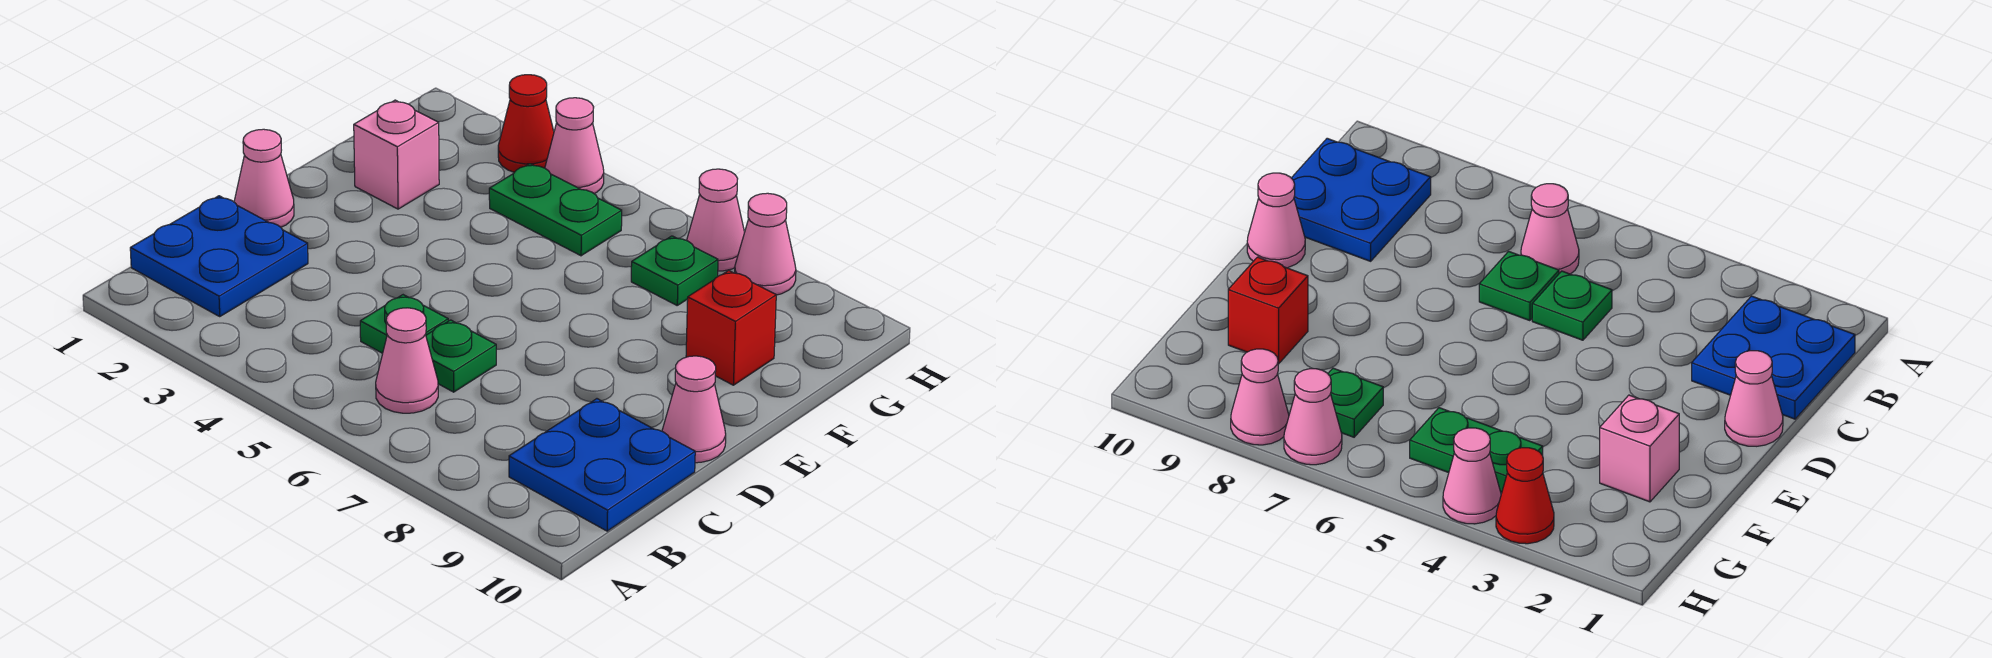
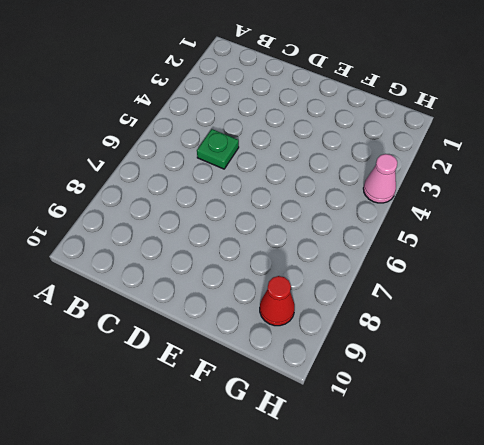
red cone G9 level 1 -> red cone H3 level 1
none -> blue plate B1:C2 level 1
none -> pink cone B6 level 1
none -> blue plate B9:C10 level 1

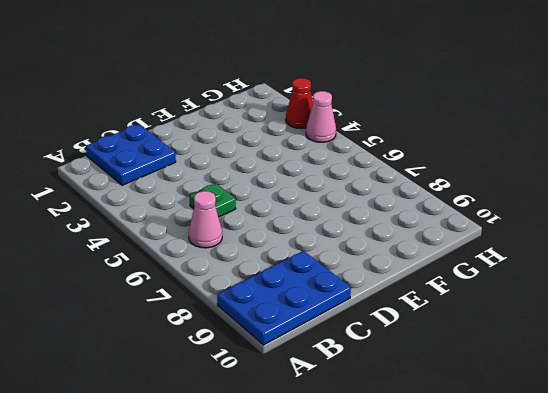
blue plate A9:C10 level 1 -> blue plate B9:C10 level 1
none -> green plate C6 level 1
none -> pink cone D1 level 1
none -> pink cone D10 level 1

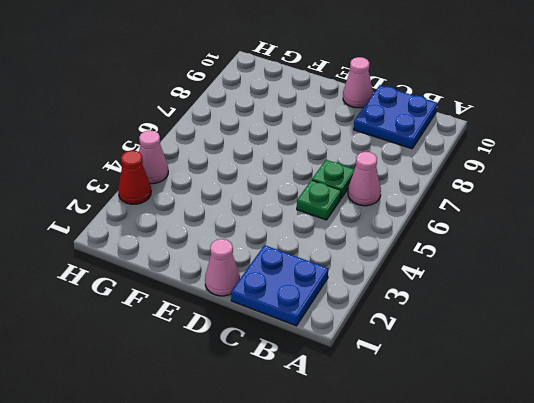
none -> pink brick F2 level 1
none -> red brick F9 level 1
none -> green plate G4:G5 level 1

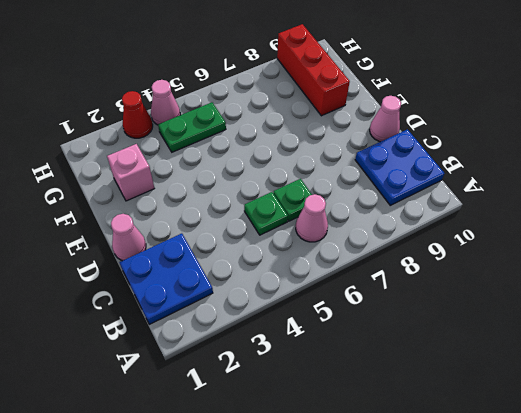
red brick F9:H9 level 1 -> red brick F9 level 1
none -> green plate G7 level 1
none -> pink cone H7 level 1
none -> pink cone H8 level 1

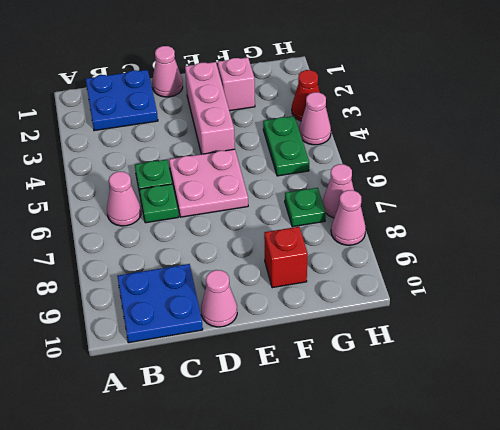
pink plate D5:E6 level 1 -> none
pink brick E2:E4 level 1 -> none

